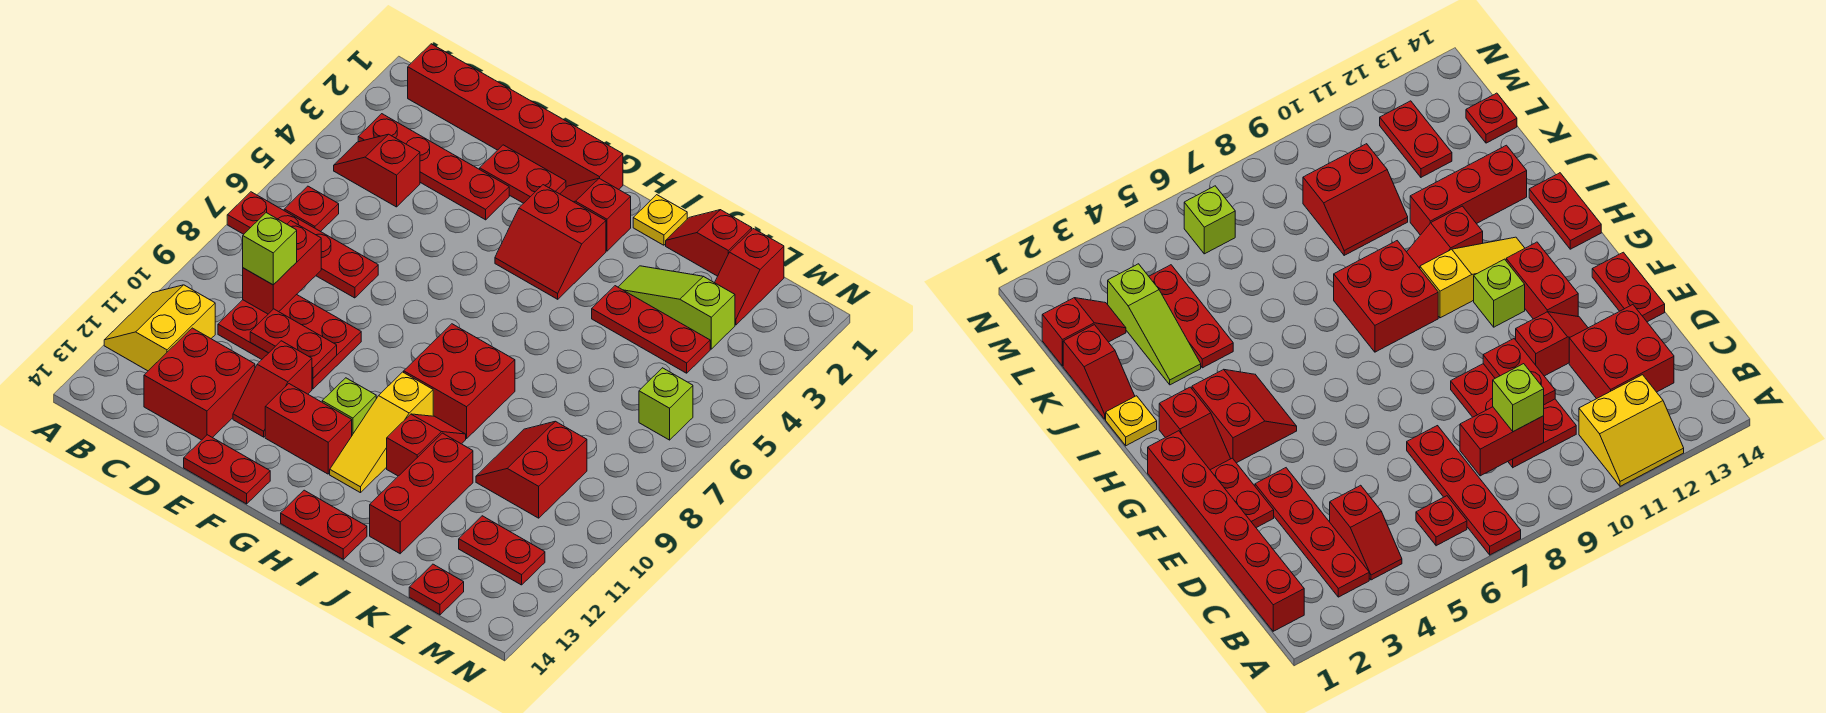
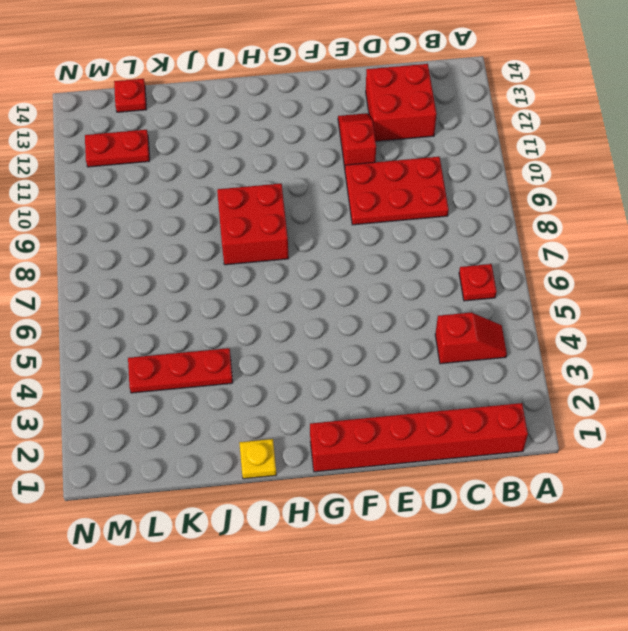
none -> red plate A7:D7 level 1
none -> yellow slope A11:B12 level 1 top B
none -> red plate B3:E3 level 1
none -> red plate E2:F2 level 1

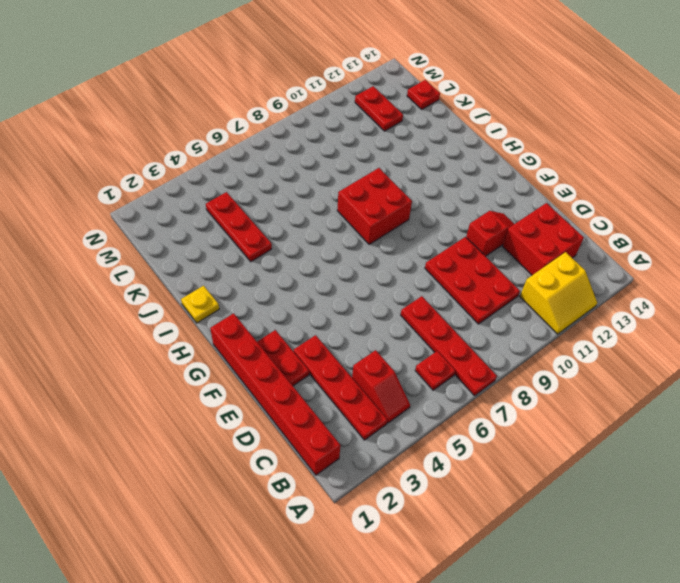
none -> red plate E14:F14 level 1
none -> red brick F12:G12 level 1
none -> red slope G2:H2 level 1 top H
none -> red slope G3:H4 level 1 top 3

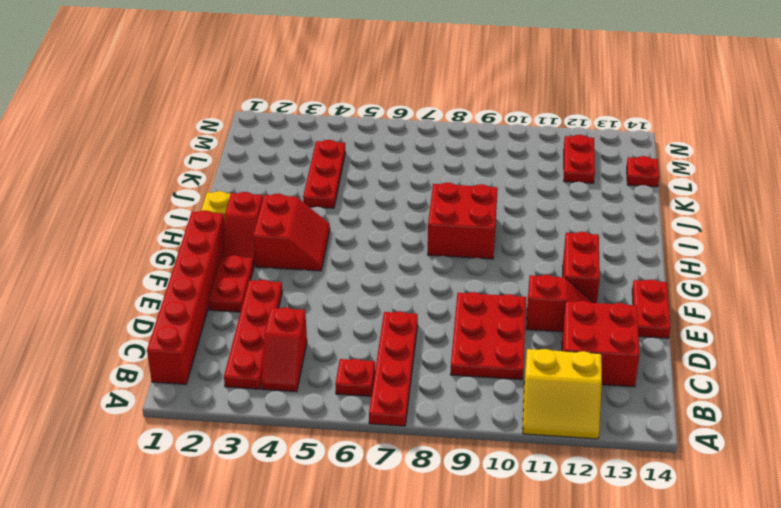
none -> lime brick G11 level 1
none -> yellow slope H10:H12 level 1 top 10
none -> red plate H14:I14 level 1
none -> red slope I10:I11 level 1 top 11

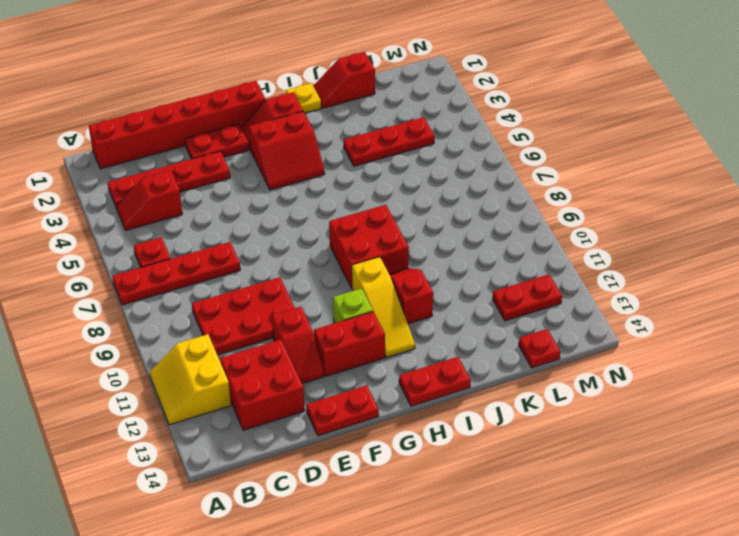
none -> lime slope J3:L3 level 1 top L
none -> red brick J11:J13 level 1
none -> red slope K9:L10 level 1 top L
none -> red slope L1:L2 level 1 top 1

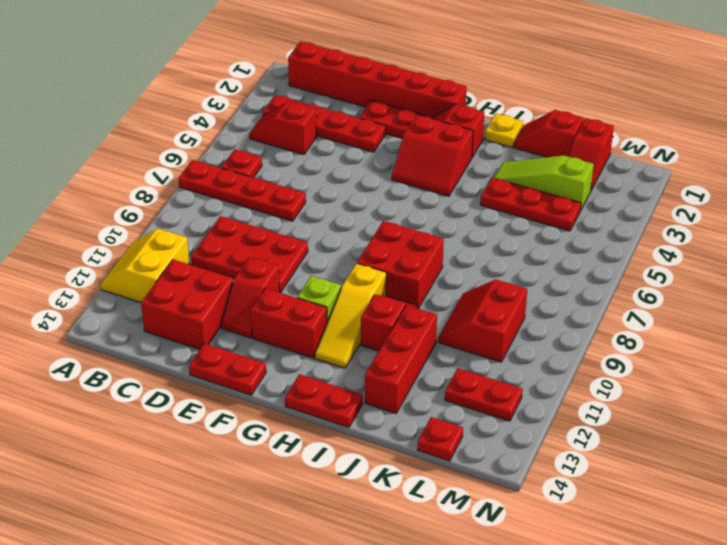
none -> lime brick M6 level 1
none -> red brick C8:C9 level 2
none -> red plate D10:E10 level 2
none -> lime brick C9 level 3

